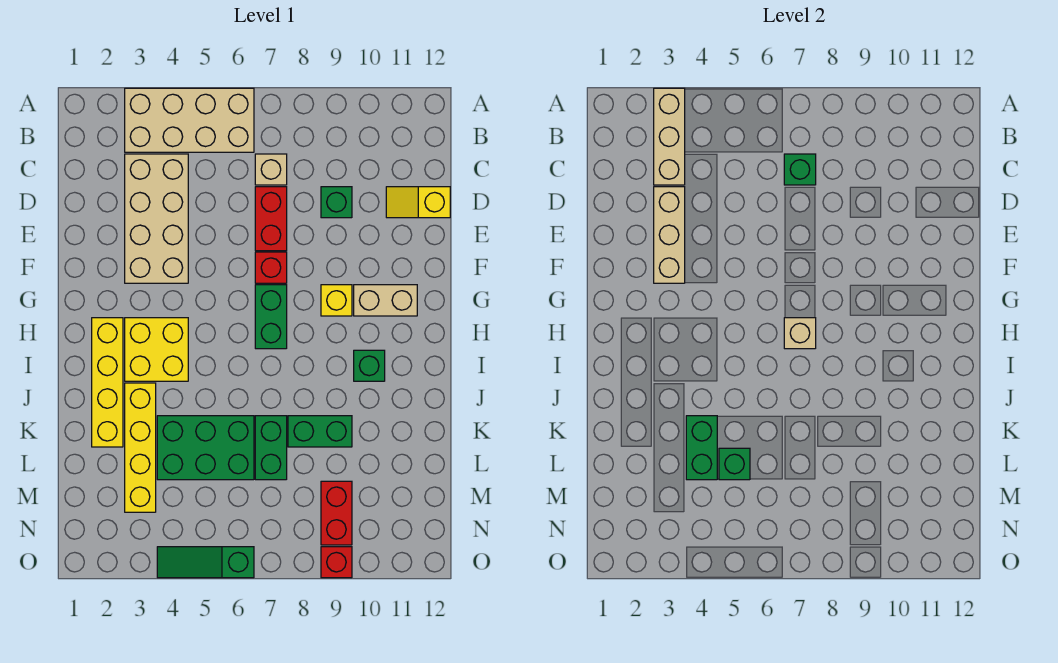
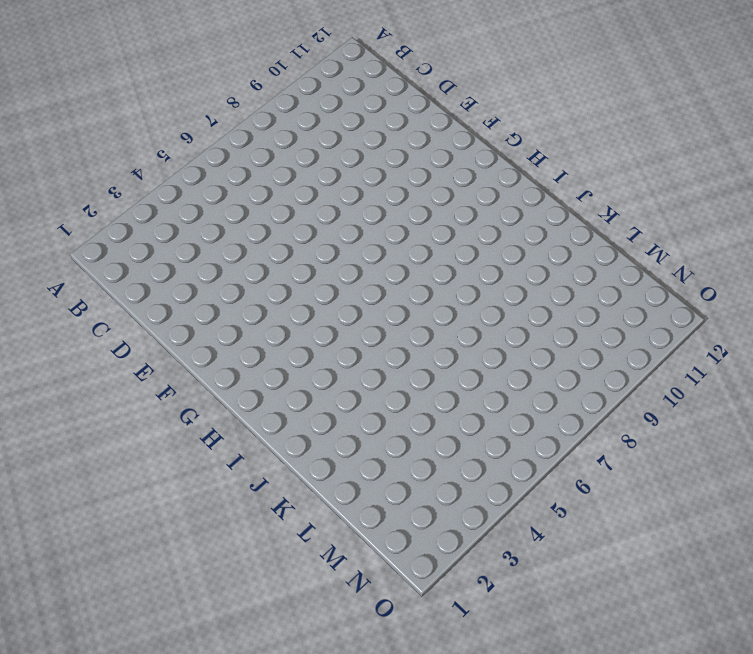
none -> tan brick A3:B6 level 1
none -> tan brick C3:F4 level 1
none -> tan brick C7 level 1

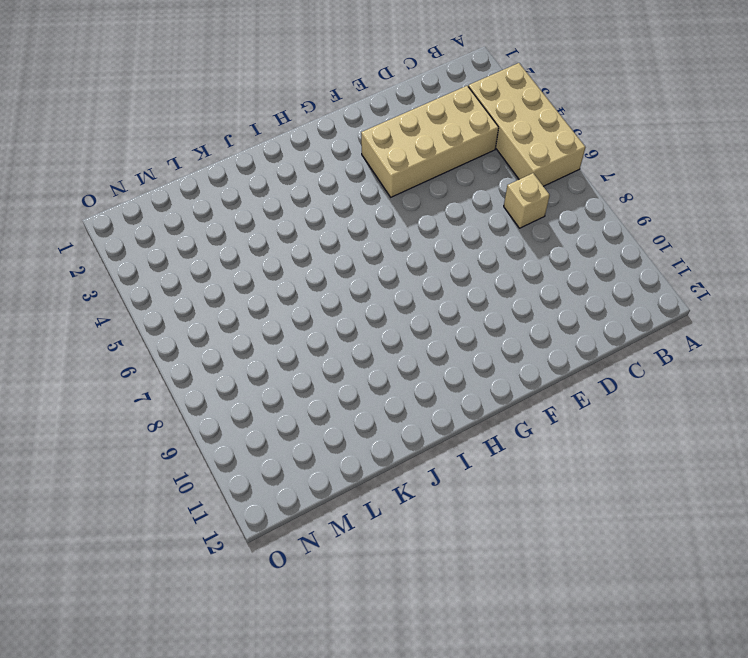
none -> red brick D7:E7 level 1
none -> green brick D9 level 1
none -> yellow slope D11:D12 level 1 top 12

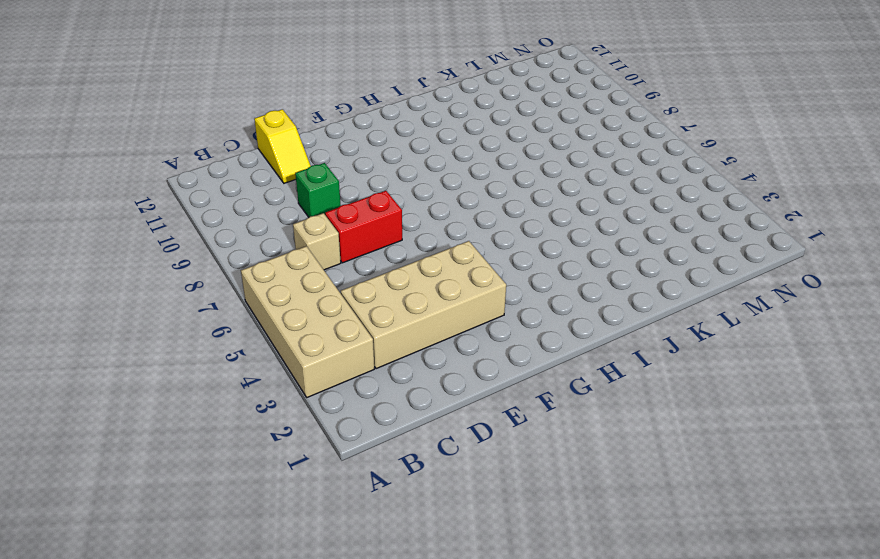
none -> red brick F7 level 1
none -> green brick G7:H7 level 1
none -> yellow brick G9 level 1

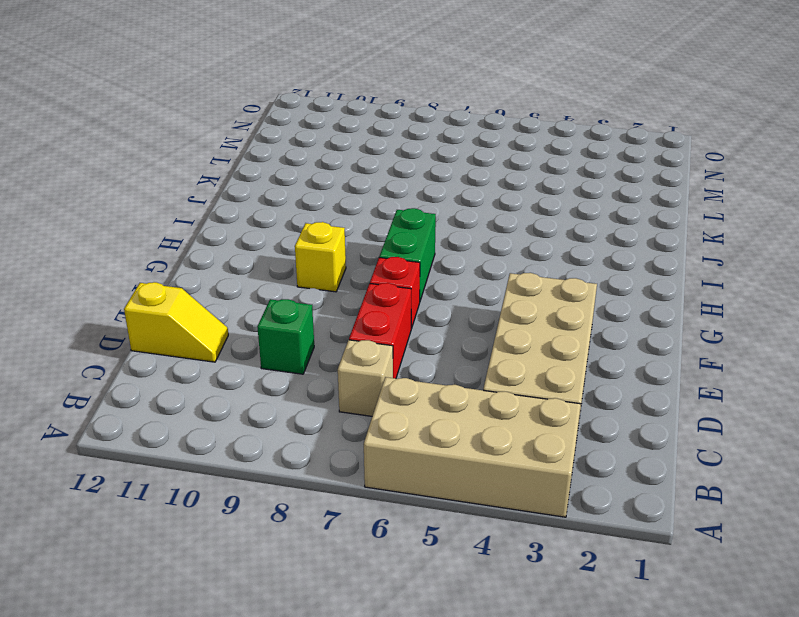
none -> tan brick G10:G11 level 1
none -> yellow brick H2:K2 level 1
none -> yellow brick H3:I4 level 1

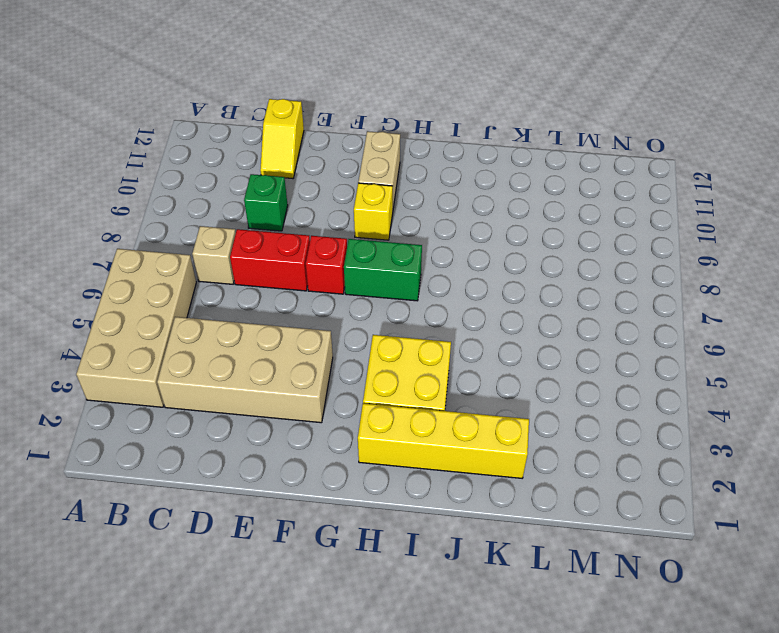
none -> green brick I10 level 1
none -> yellow brick J3:M3 level 1
none -> green brick K4:L6 level 1

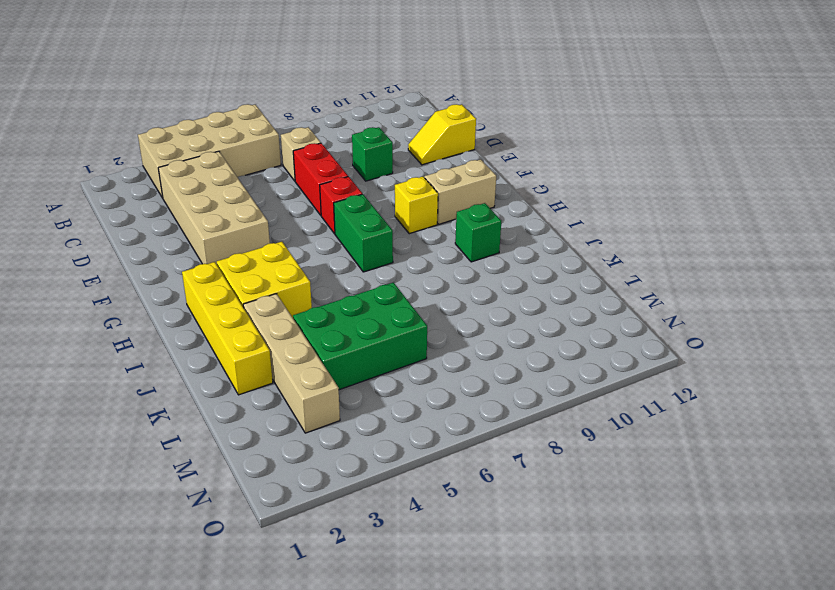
tan brick J3:M3 level 1 -> yellow brick J3:M3 level 1
none -> green brick K7:L7 level 1
none -> green brick K8:K9 level 1
none -> red brick M9:N9 level 1

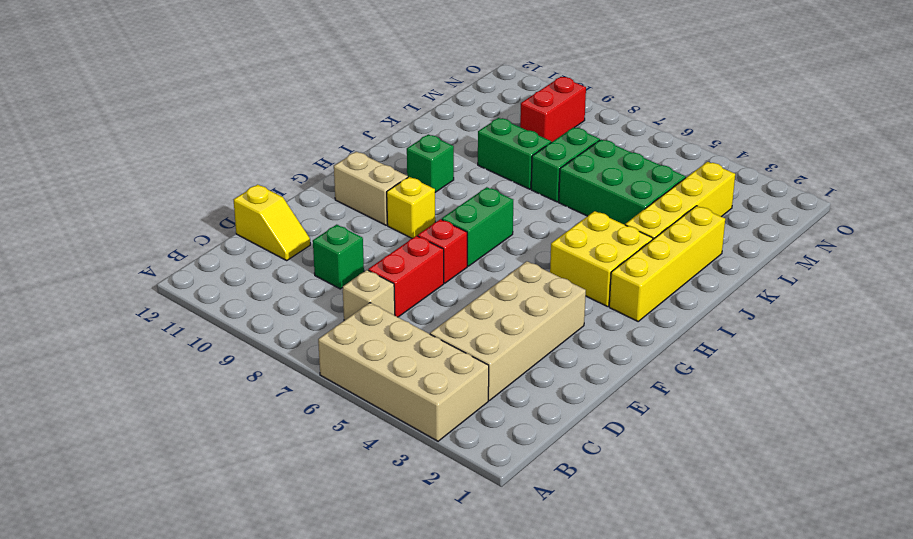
none -> green slope O4:O6 level 1 top 6
none -> red brick O9 level 1
none -> tan brick A3:C3 level 2

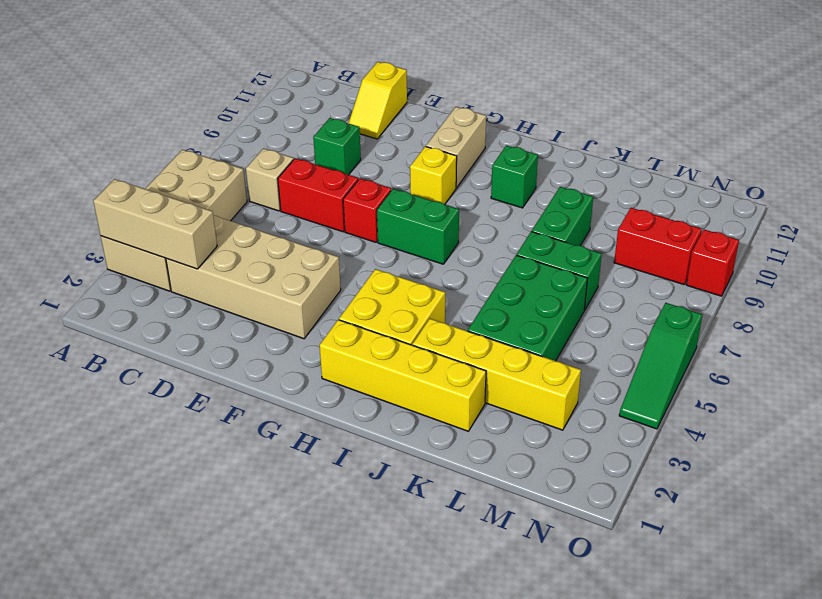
none -> green brick C7 level 2
none -> tan brick D3:F3 level 2
none -> tan brick H7 level 2

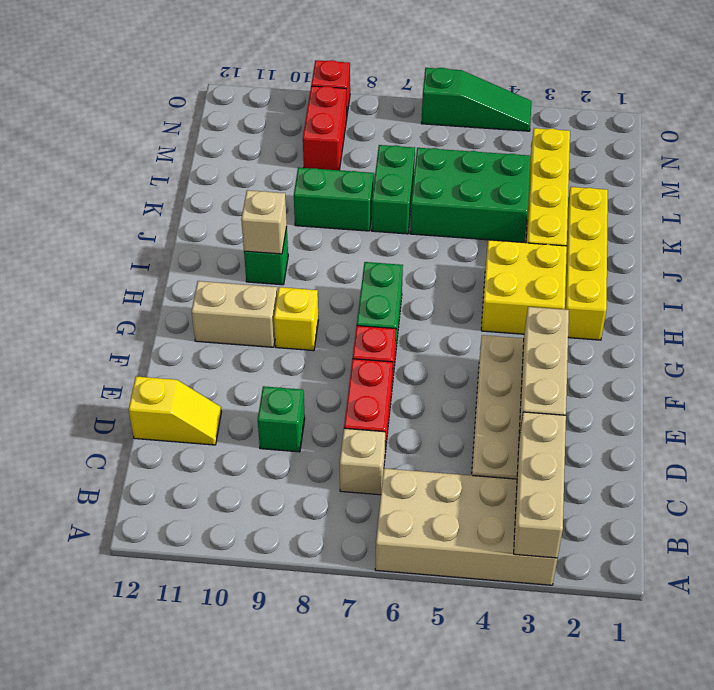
tan brick I10 level 2 -> tan brick H7 level 2
none -> green brick C7 level 2
none -> green brick K4:L4 level 2
none -> green brick L5 level 2

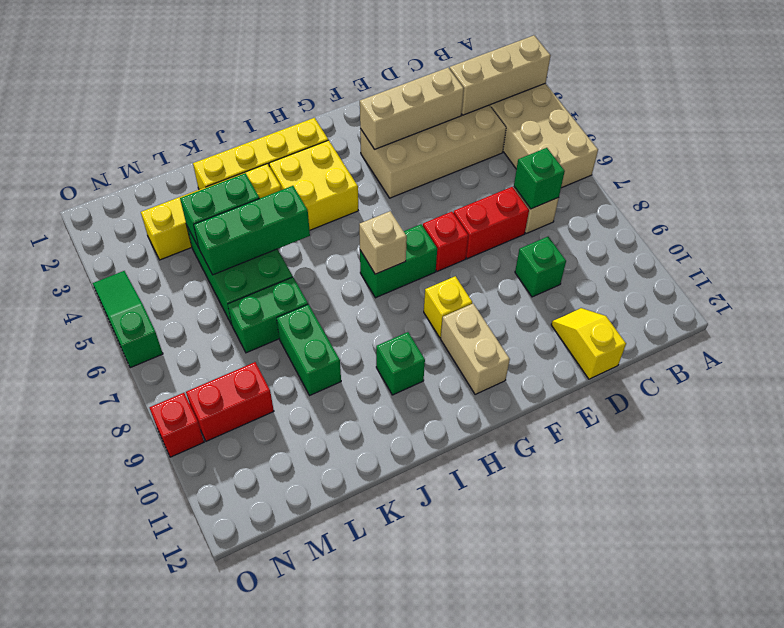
green brick J5:L5 level 2 -> green brick L5 level 2

